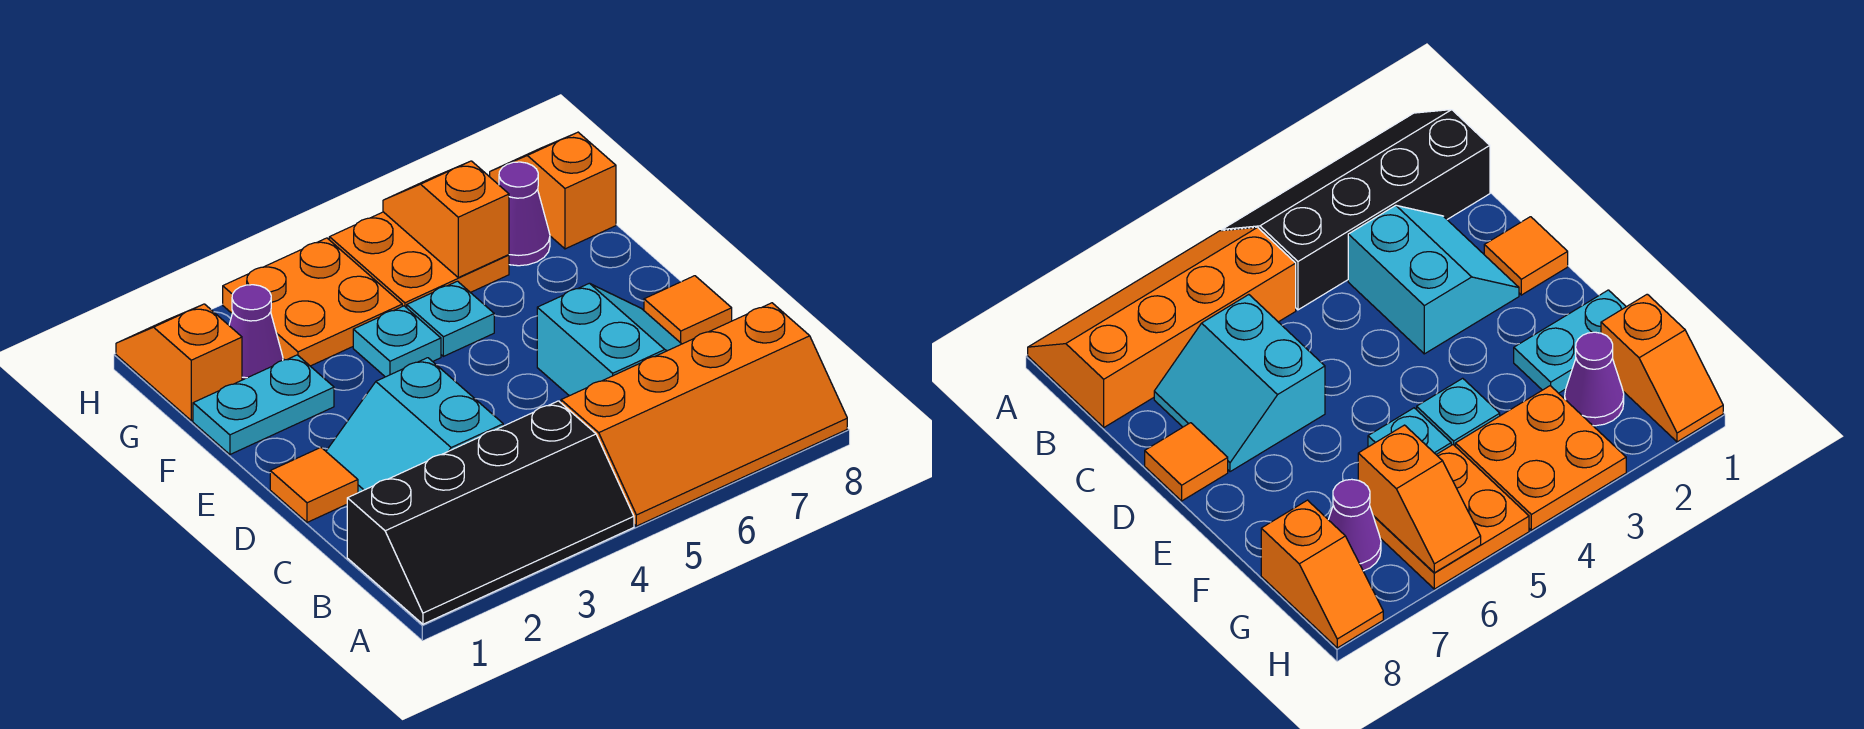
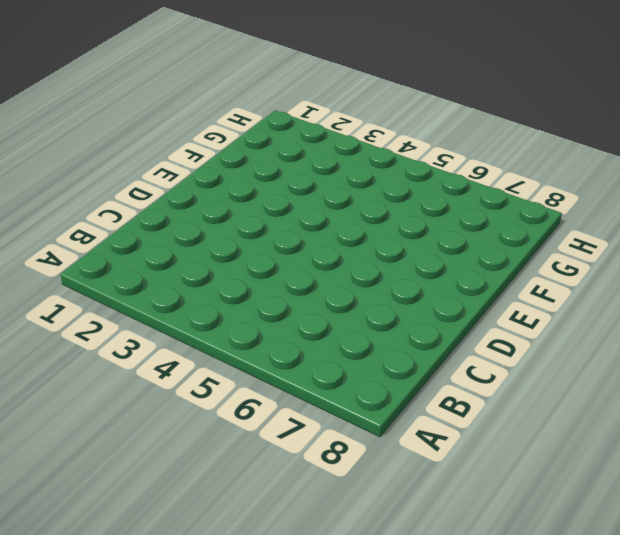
none -> black slope A1:B4 level 1 top B
none -> orange slope A5:B8 level 1 top B
none -> cyan slope C2:D3 level 1 top 3

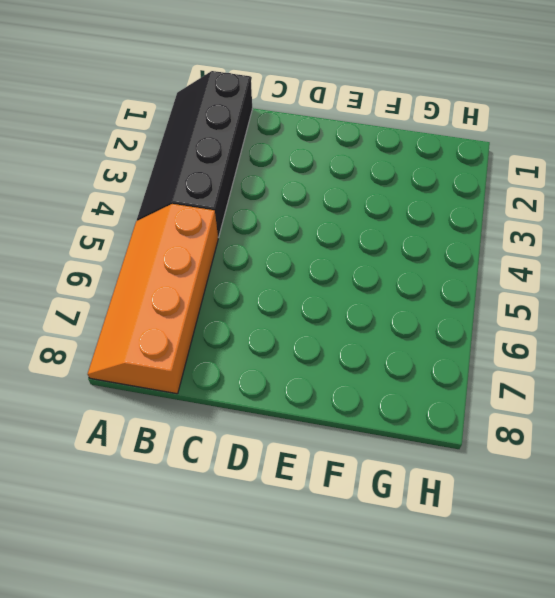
none -> cyan slope C2:D3 level 1 top 3
none -> cyan slope C6:D7 level 1 top 6
none -> orange tile D1 level 1

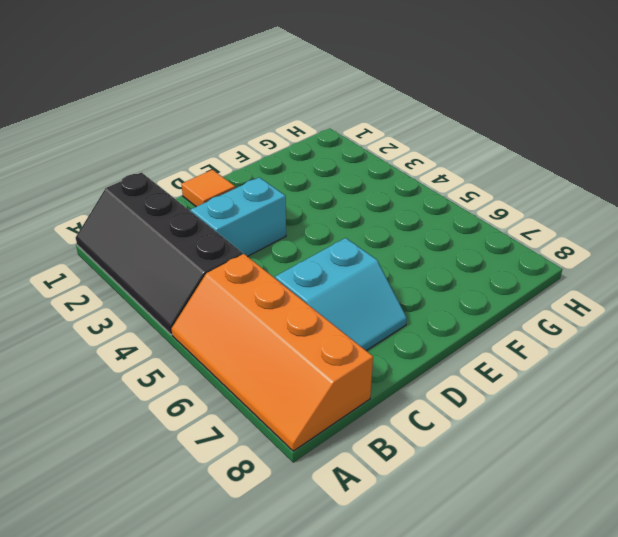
none -> orange tile D8 level 1
none -> cyan plate F1:F2 level 1
none -> cyan plate F4 level 1

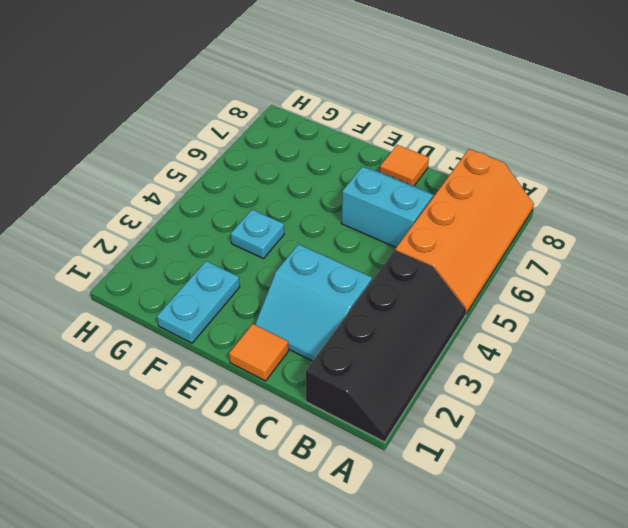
none -> cyan plate F5 level 1
none -> orange slope G1:H1 level 1 top G
none -> purple cone G2 level 1

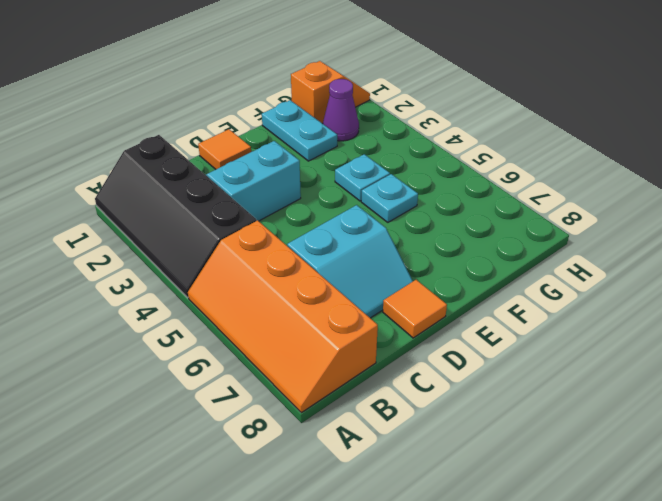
none -> orange plate G3:H4 level 1
none -> orange plate G5:H6 level 1
none -> purple cone G7 level 1

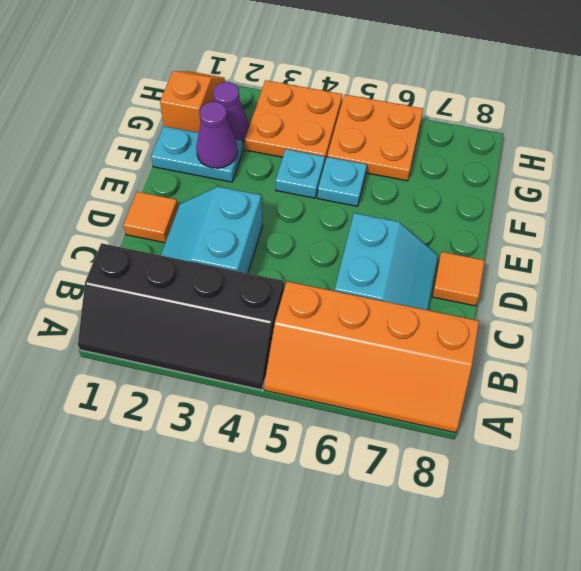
purple cone F2 level 2 -> purple cone G7 level 1
none -> orange slope G8:H8 level 1 top G
none -> orange slope G6:H6 level 2 top G

